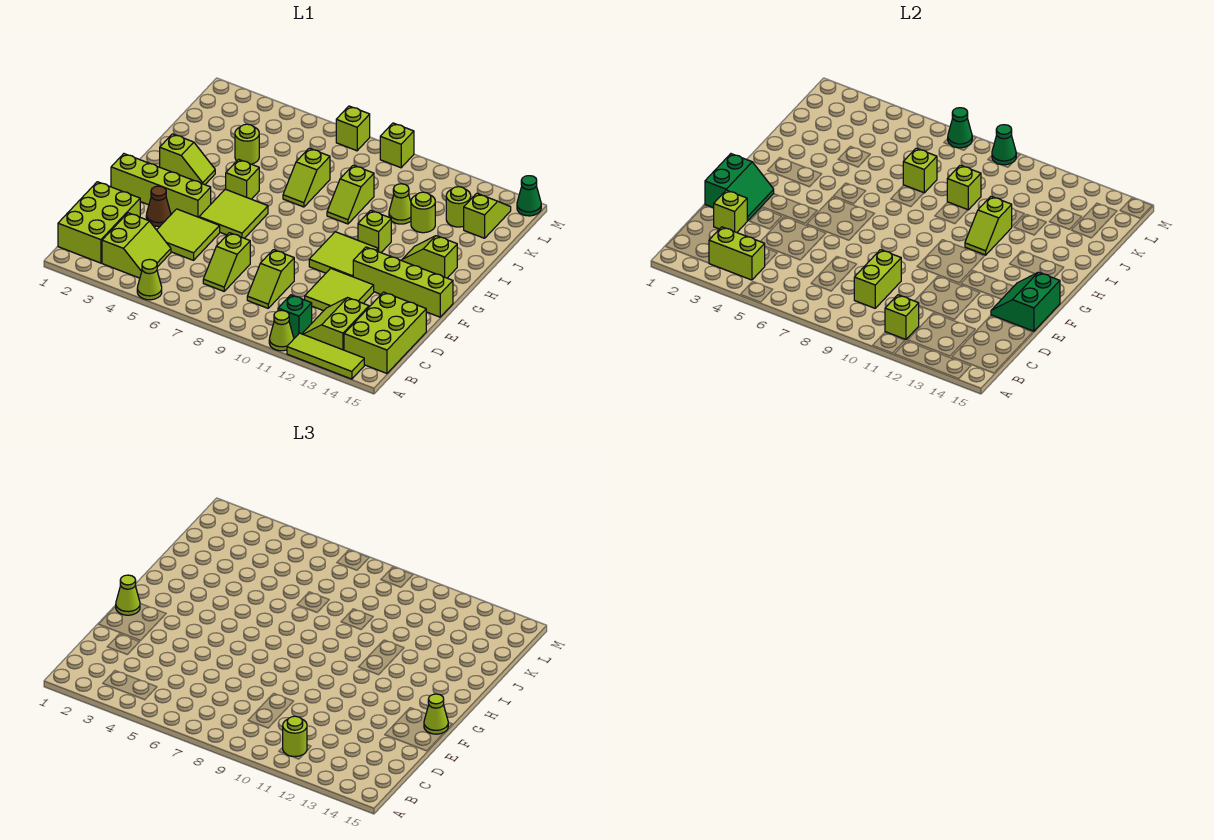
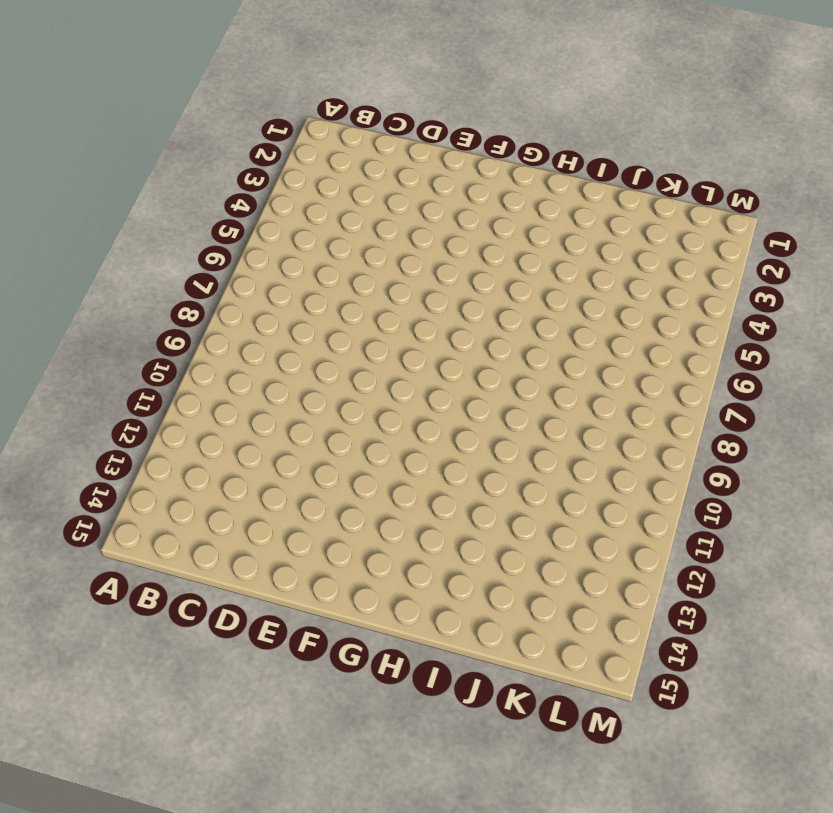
none -> lime cone A5 level 1
none -> lime cone A11 level 1
none -> lime tile A12:A14 level 1
none -> lime brick B1:D2 level 1

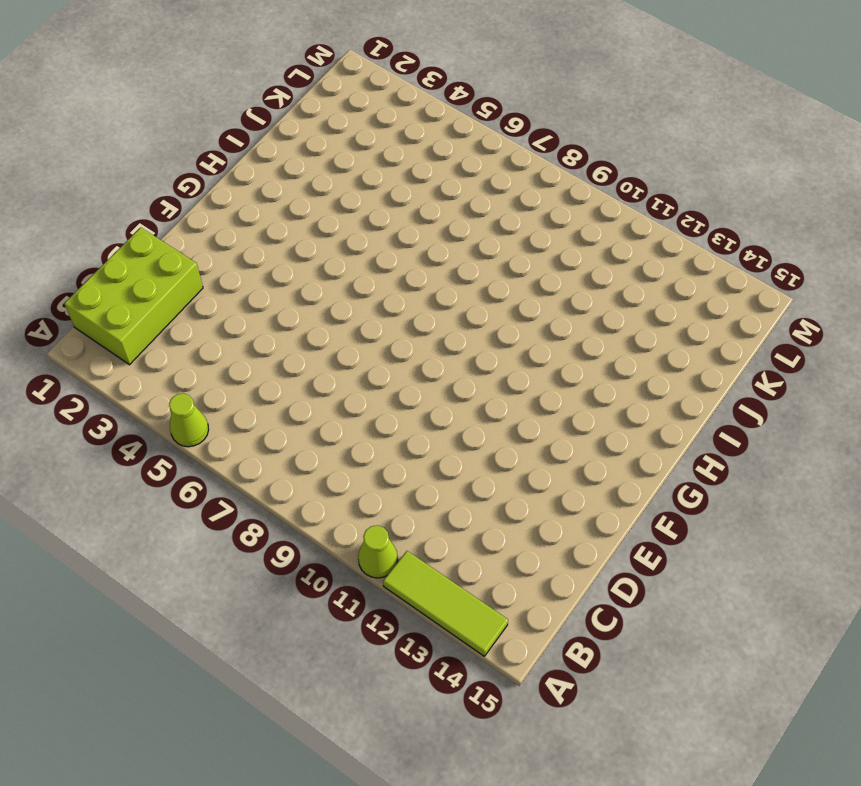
none -> lime slope B3:C4 level 1 top 3
none -> green brick B11 level 1
none -> lime slope B12:C13 level 1 top 13
none -> lime brick B14:D15 level 1

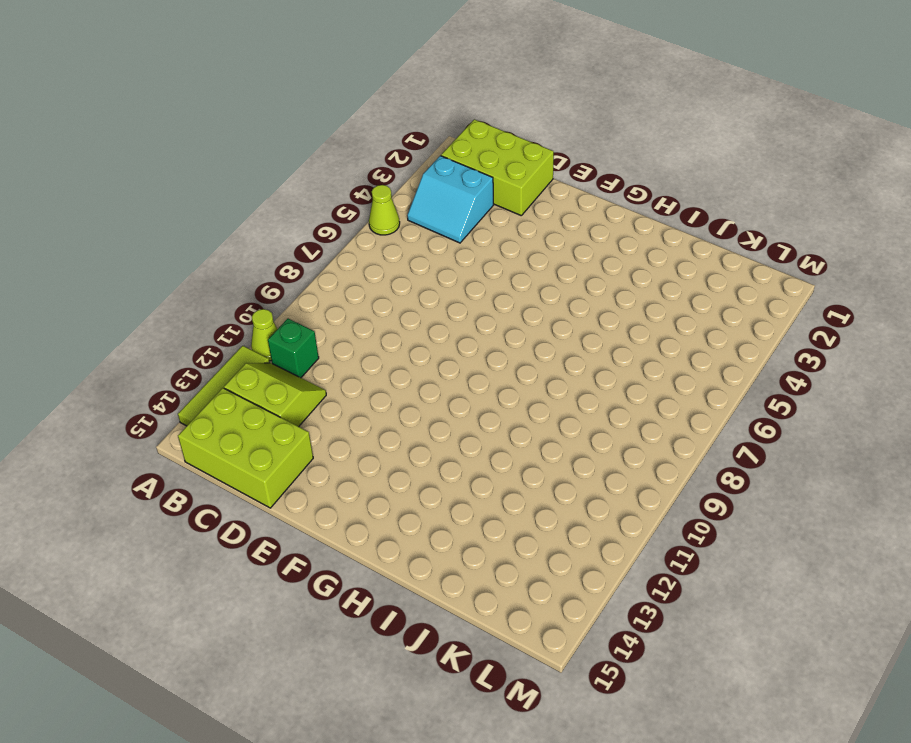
cyan slope B3:C4 level 1 top 3 -> lime slope B3:C4 level 1 top 3
none -> lime slope C7:D7 level 1 top D
none -> lime slope C9:D9 level 1 top D
none -> lime tile D4:E5 level 1
none -> lime tile D11:E12 level 1

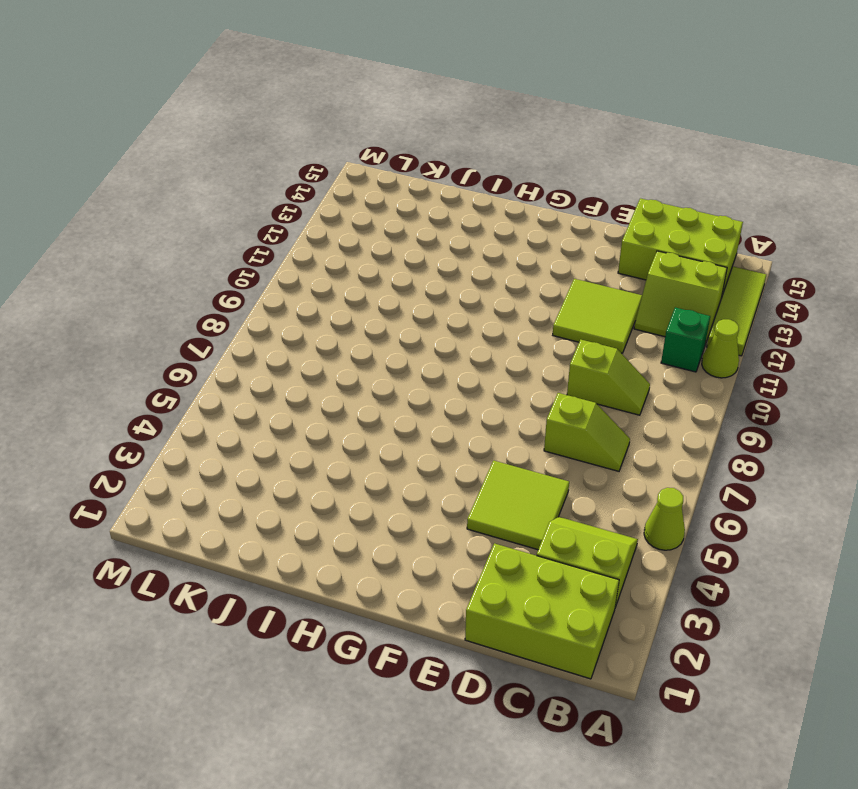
none -> brown cone E3 level 1
none -> lime brick F1:F4 level 1
none -> lime tile F5:G6 level 1
none -> lime tile F10:G11 level 1

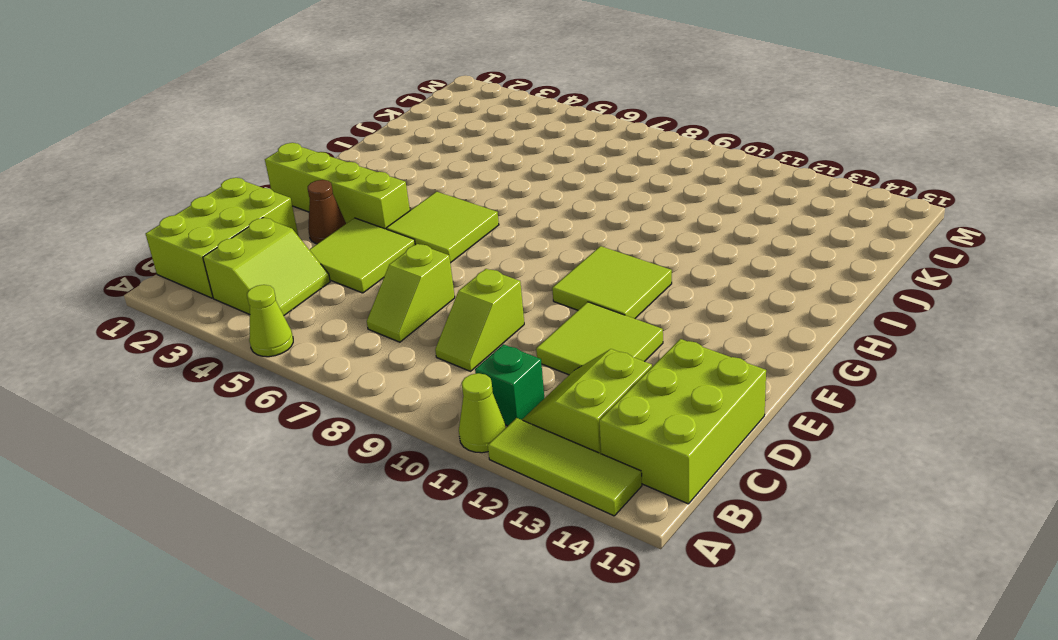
none -> lime brick F12:F15 level 1
none -> lime slope H2:H3 level 1 top 2
none -> lime brick H5 level 1
none -> lime brick H11 level 1

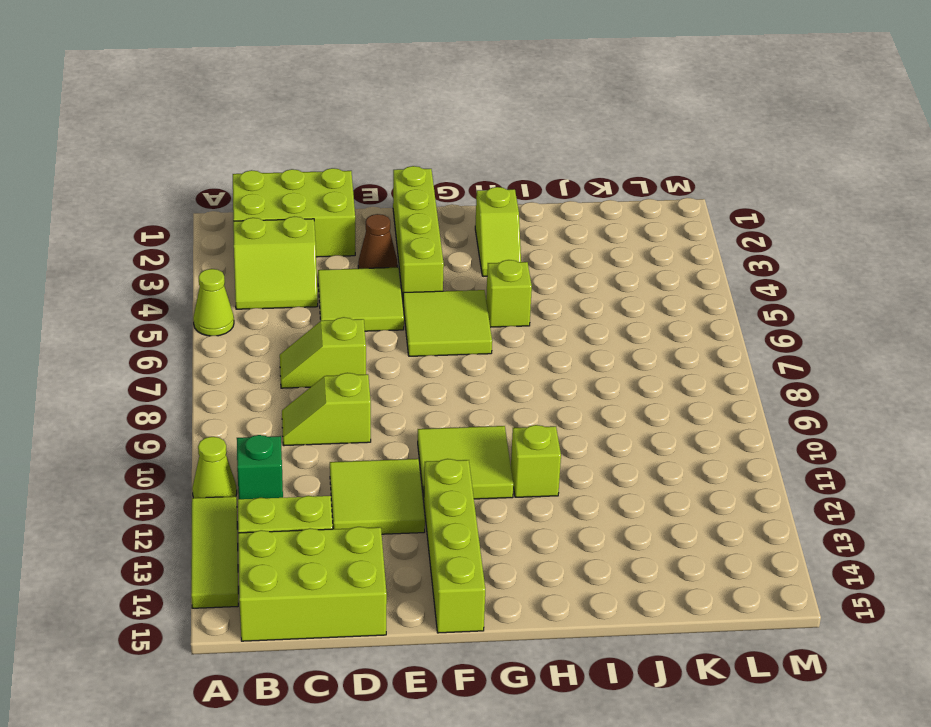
none -> lime slope H13:H14 level 1 top 14
none -> lime slope I7:J7 level 1 top J
none -> lime slope I9:J9 level 1 top J
none -> lime round brick J4 level 1

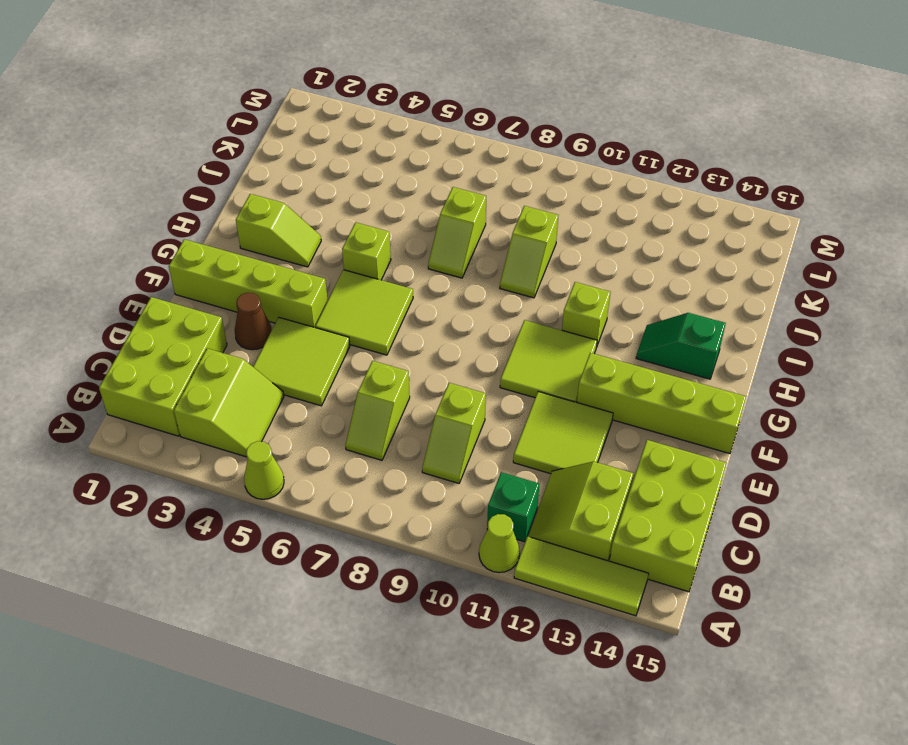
green slope H13:H14 level 1 top 14 -> lime slope H13:H14 level 1 top 14
none -> lime round brick J4 level 1
none -> lime cone J11 level 1
none -> lime round brick J12 level 1
none -> lime round brick K13 level 1

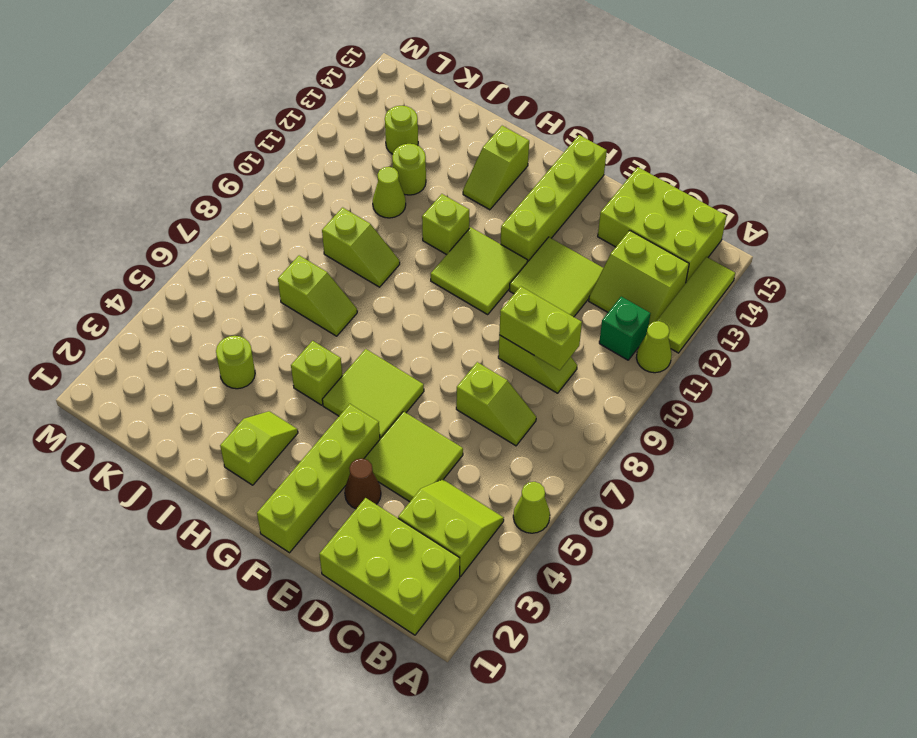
none -> lime slope K14:L14 level 1 top K
none -> lime brick M7 level 1
none -> lime brick M9 level 1
none -> green cone M15 level 1

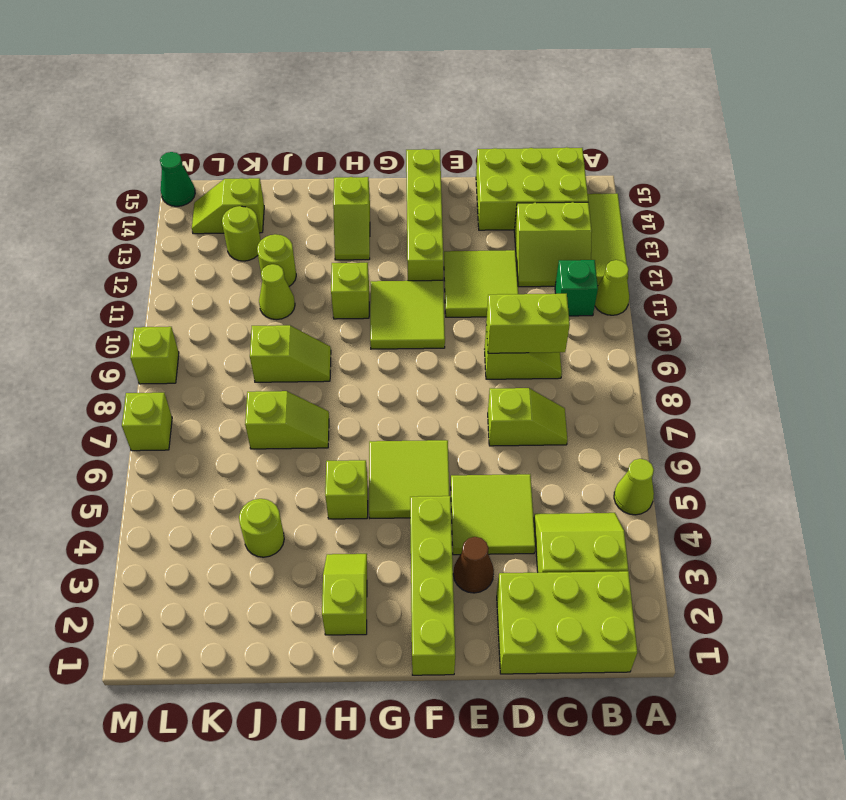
none -> lime brick B3:B4 level 2
none -> lime brick B11 level 2
none -> lime brick D2 level 2
none -> green slope E1:F2 level 2 top 1

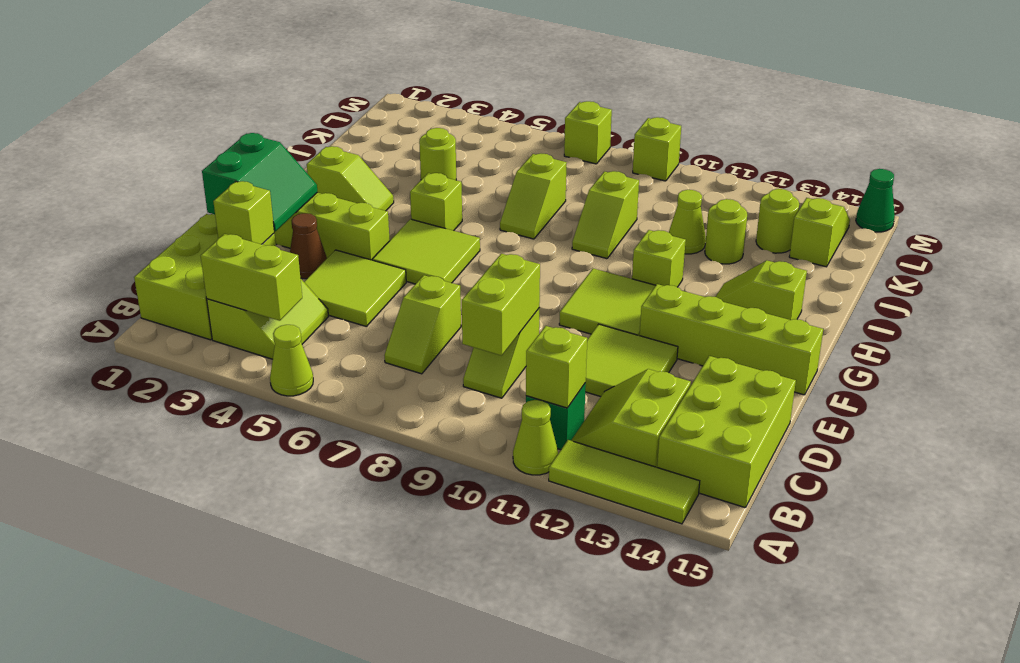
none -> green slope E14:F15 level 2 top 15
none -> lime slope H11:I11 level 2 top I
none -> lime brick J7 level 2
none -> lime brick J9 level 2

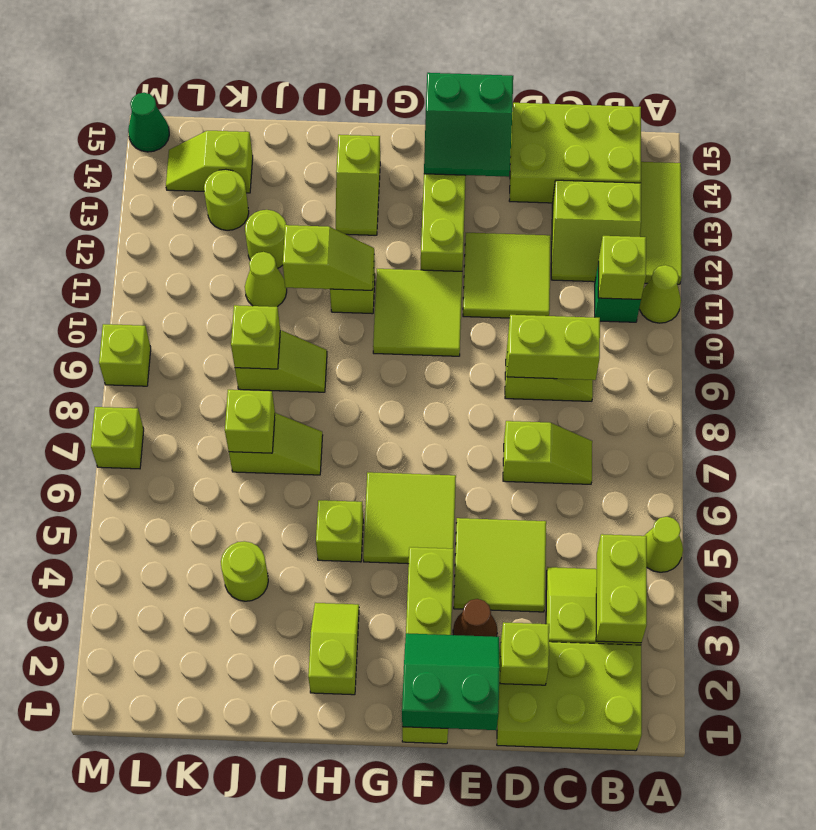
none -> green cone M7 level 2
none -> green cone M9 level 2
none -> lime round brick B11 level 3
none -> lime cone F1 level 3

